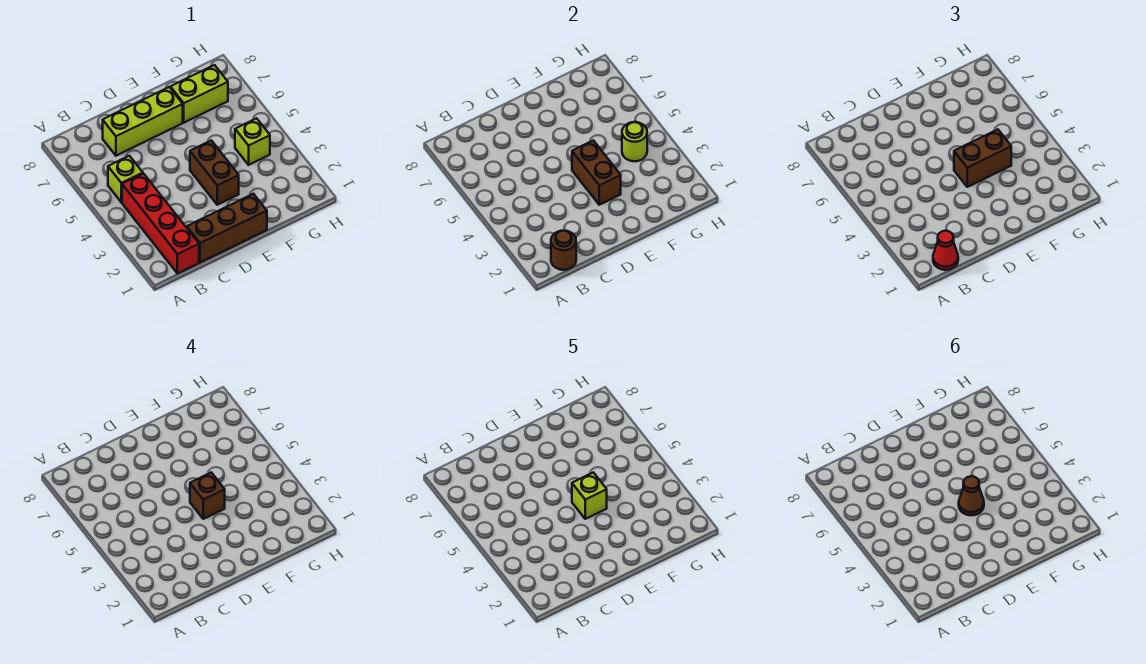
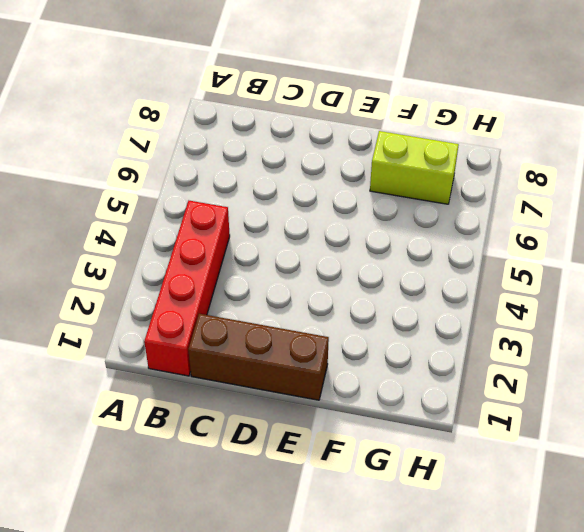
none -> lime brick B5 level 1
none -> lime brick C7:E7 level 1
none -> brown brick E3:E4 level 1

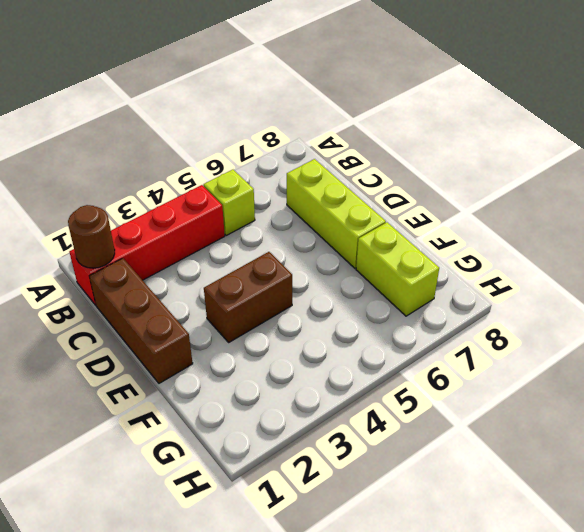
none -> lime brick G4 level 1
none -> brown brick E3:E4 level 2
none -> lime round brick G4 level 2

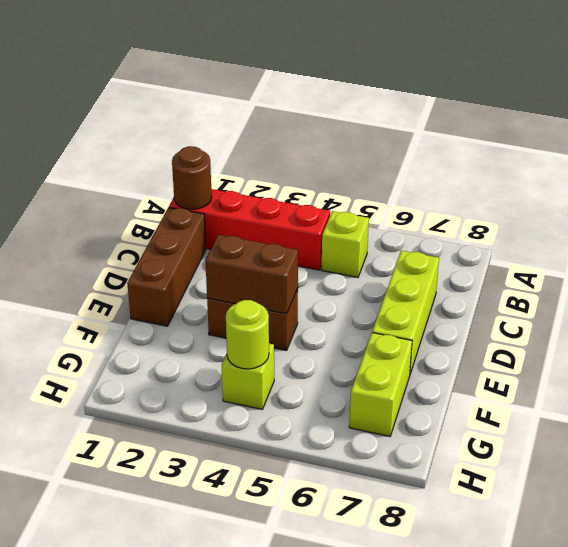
none -> red cone B1 level 3
none -> brown brick E4:F4 level 3
none -> brown brick E4 level 4

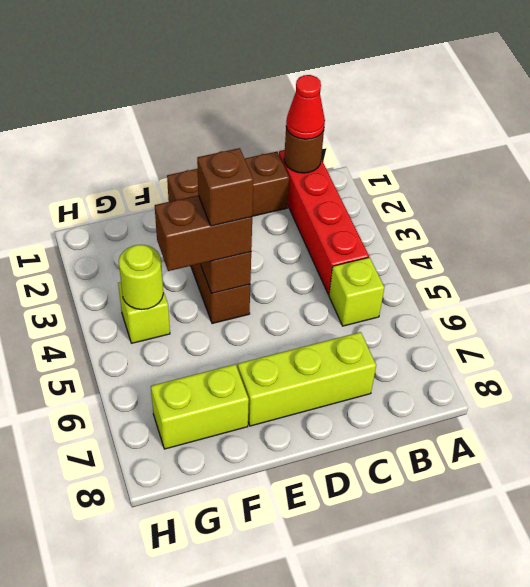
none -> lime brick E4 level 5
none -> brown cone E4 level 6

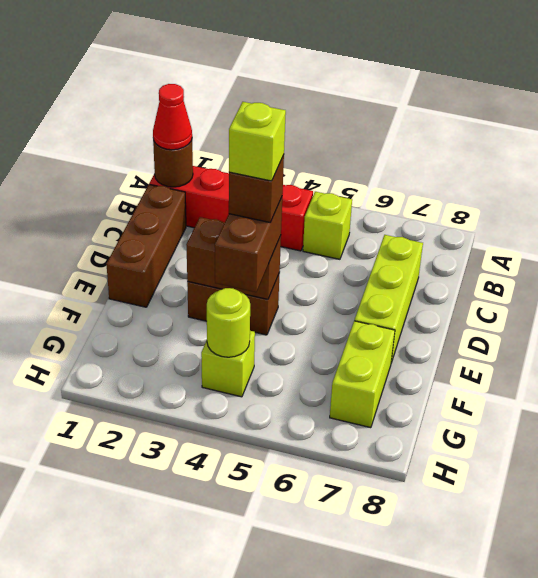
none -> brown cone E4 level 6

